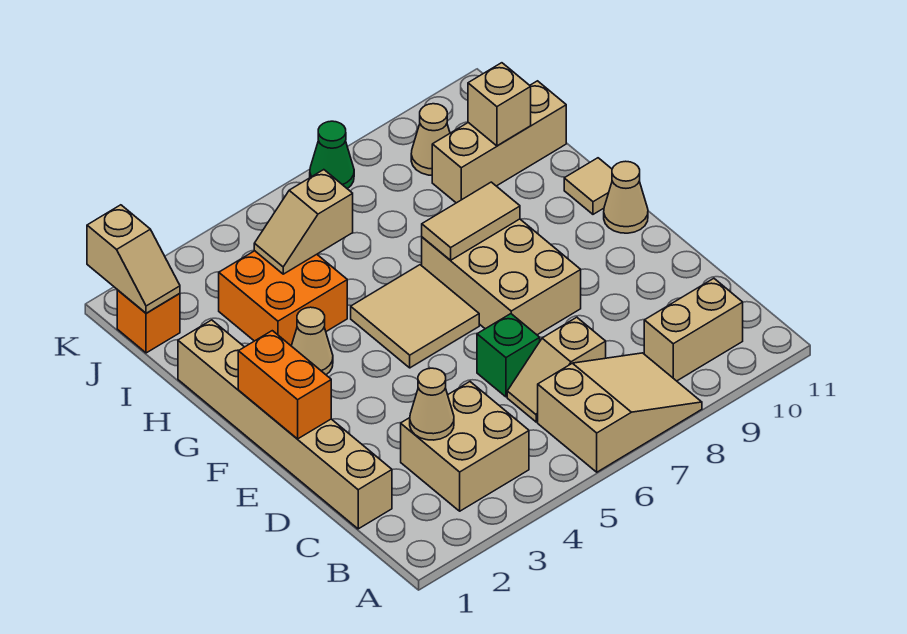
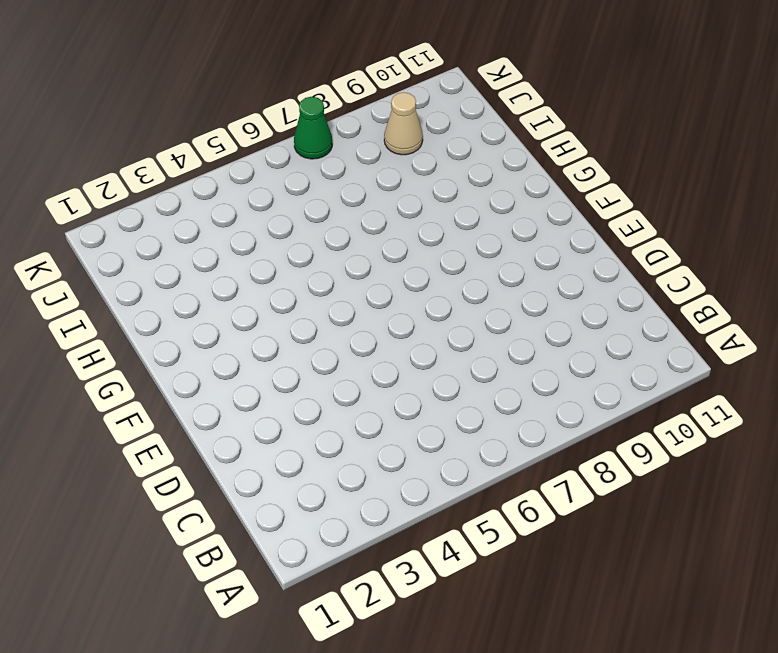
none -> tan slope A6:B8 level 1 top 6
none -> tan brick B3:C4 level 1
none -> tan brick B9:B10 level 1

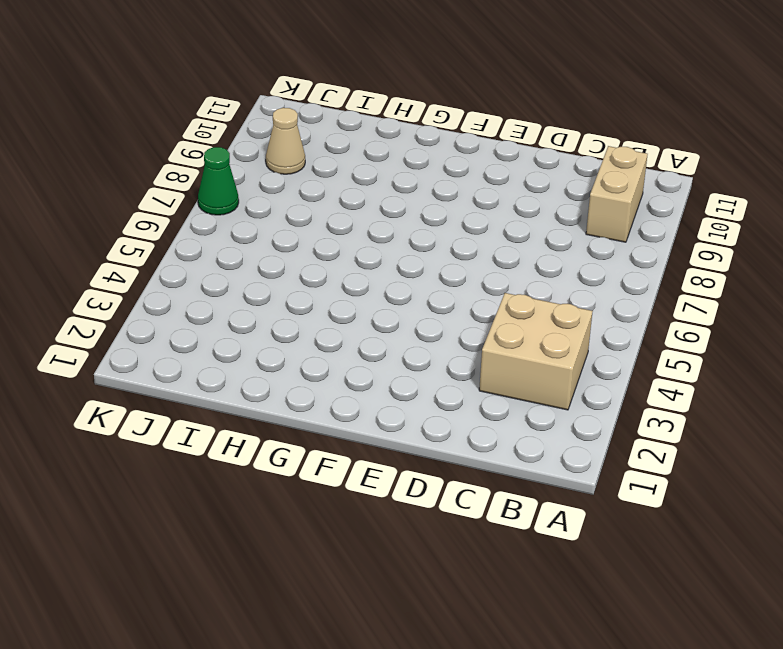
none -> tan slope A6:B8 level 1 top 6
none -> tan brick C1:H1 level 1
none -> tan slope C6:C7 level 1 top 7

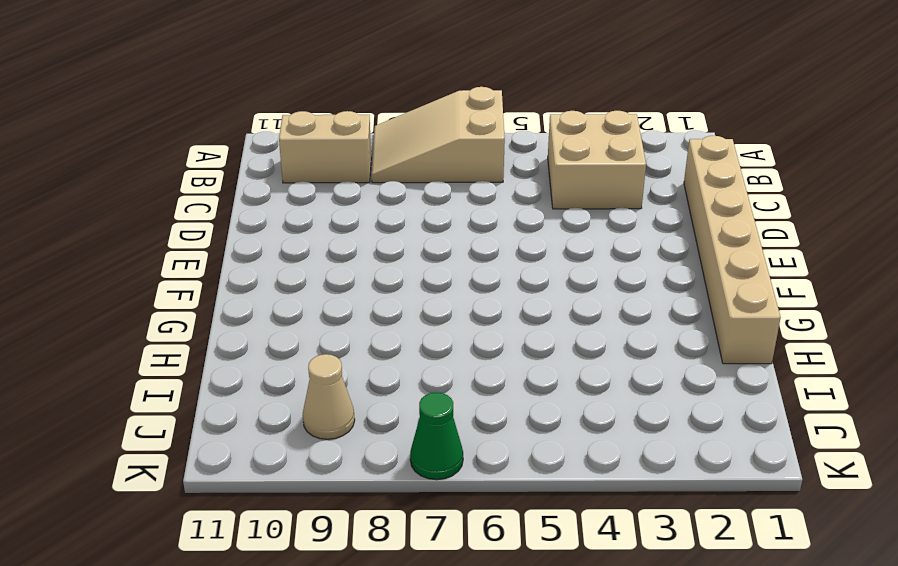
none -> tan slope C6:C7 level 1 top 7
none -> green brick D6 level 1
none -> tan brick E7:G8 level 1

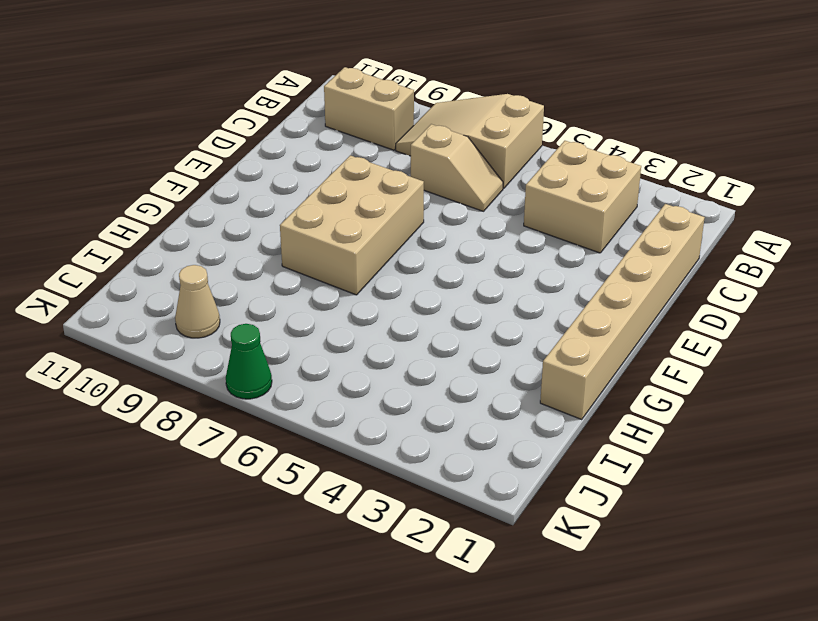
none -> green brick D6 level 1
none -> tan tile F5:G6 level 1
none -> tan cone F11 level 1

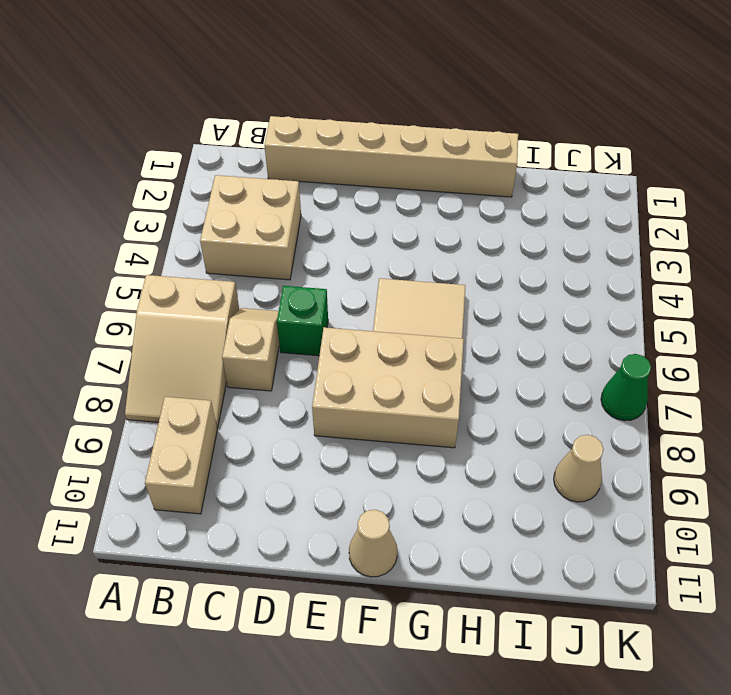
none -> tan cone G3 level 1
none -> tan tile G11 level 1
none -> orange brick H3:I4 level 1

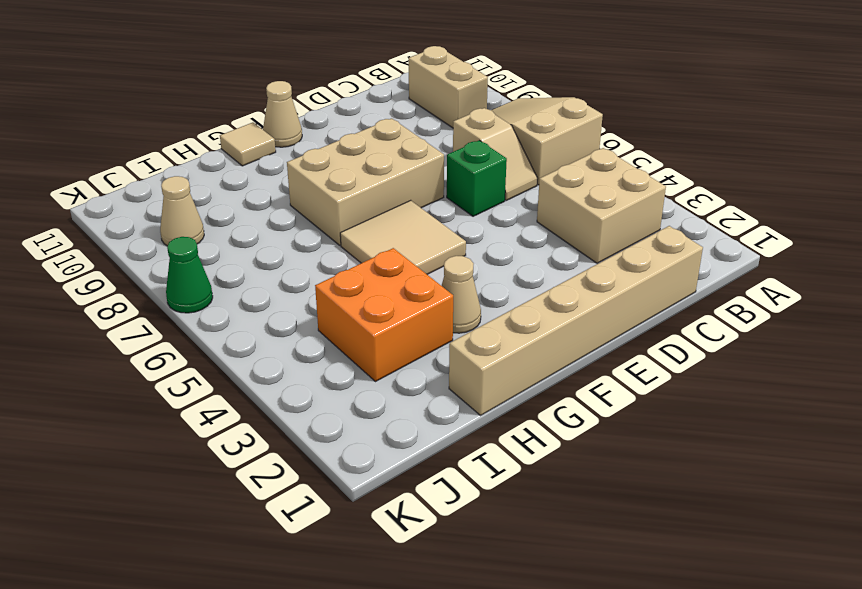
none -> tan brick I9:I11 level 1
none -> orange brick J1 level 1
none -> tan cone C3 level 2

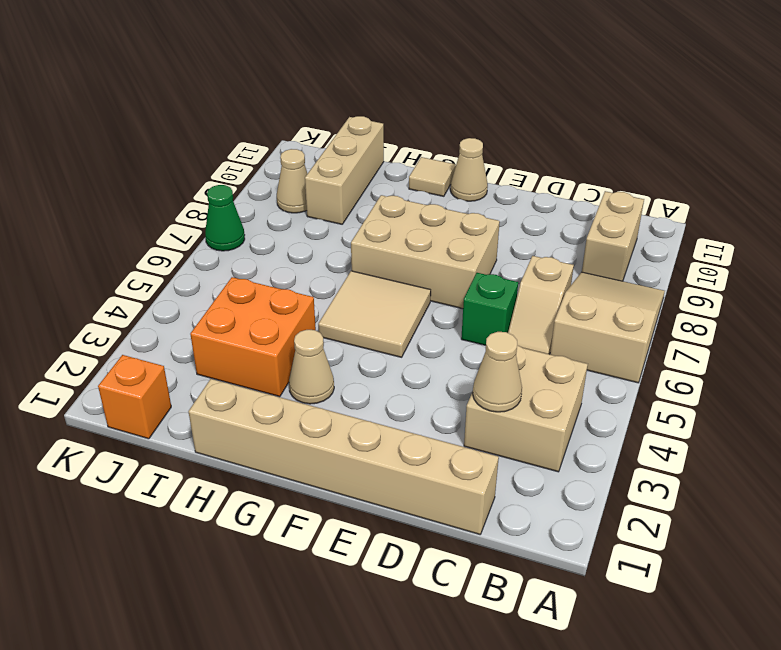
none -> orange brick E1:F1 level 2
none -> tan tile G7:G8 level 2
none -> tan slope I4:I5 level 2 top 5

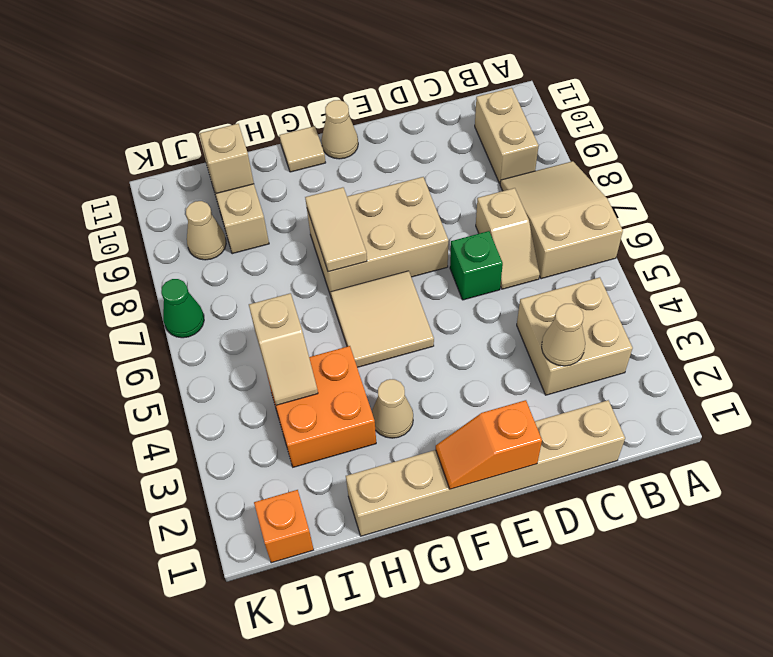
orange slope E1:F1 level 2 top E -> orange brick E1:F1 level 2
none -> tan slope J1:K1 level 2 top K

